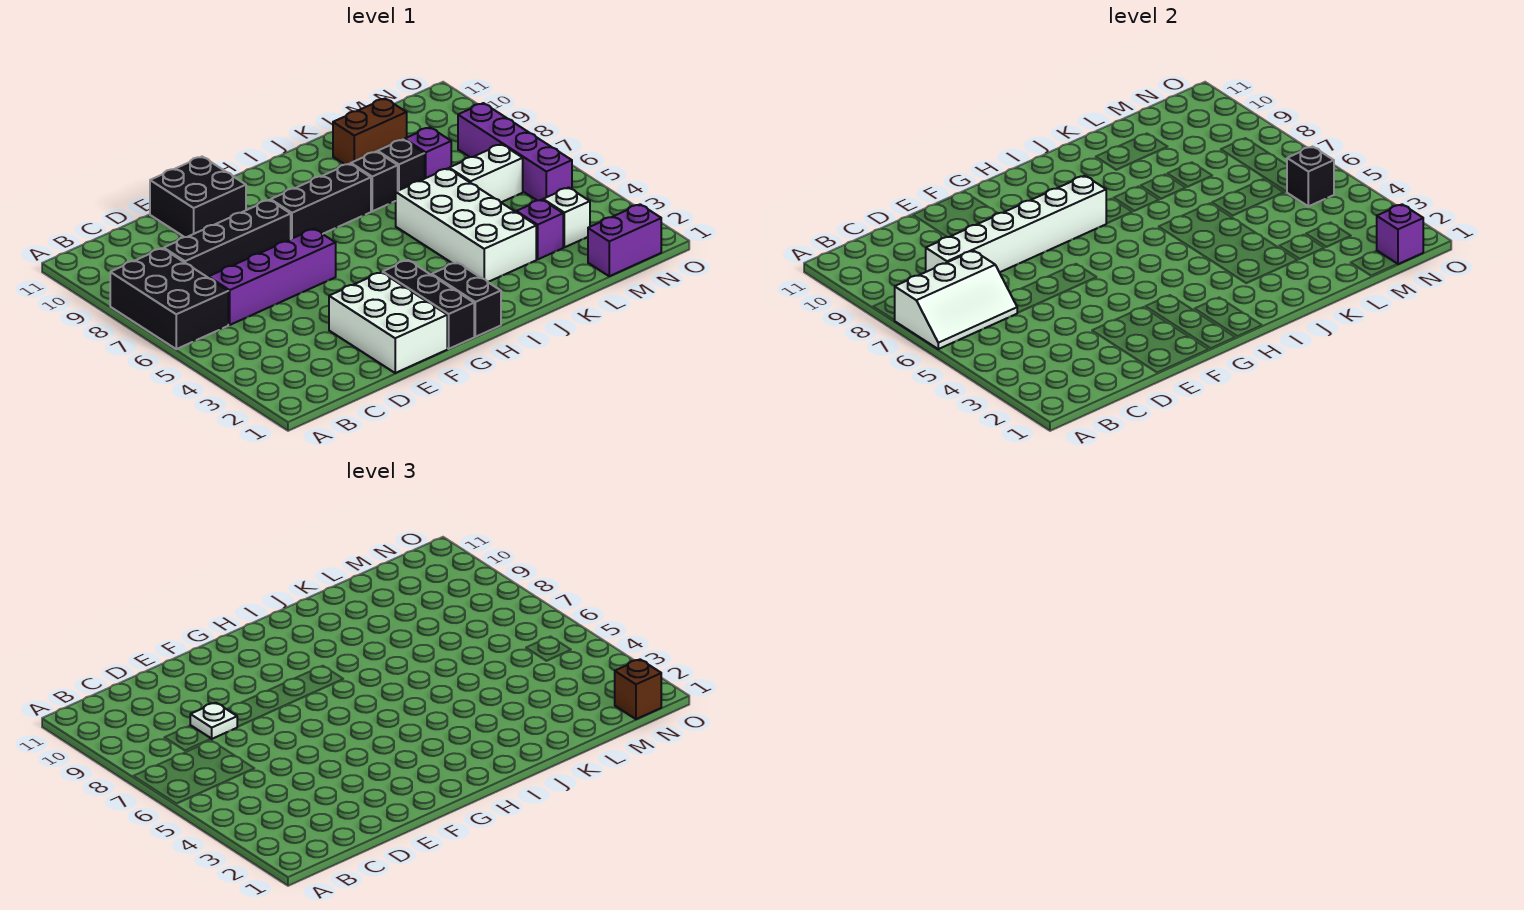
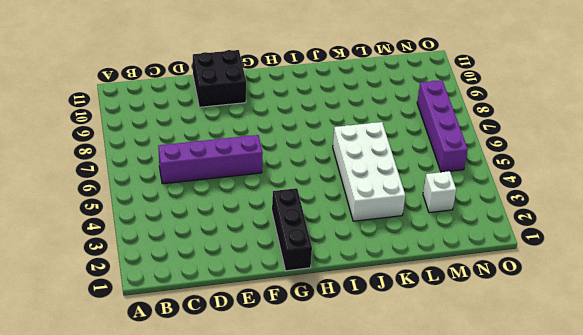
none -> black brick A6:B8 level 1
none -> black brick C8:F8 level 1
none -> white brick E1:F3 level 1

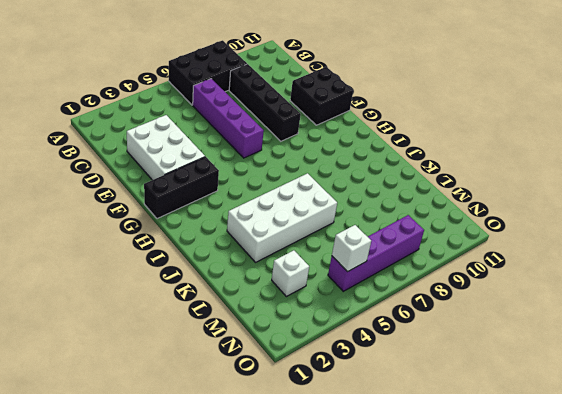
white brick D2:F3 level 1 -> white brick E1:F3 level 1
white brick N5 level 2 -> black brick N5 level 2
none -> black brick G8:I8 level 1
none -> black brick H1:H2 level 1
none -> black brick J8 level 1

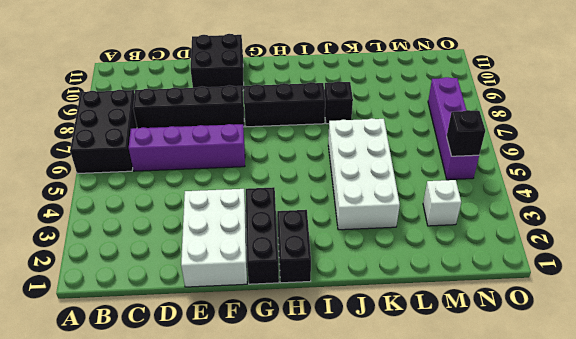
none -> black brick K8 level 1
none -> brown brick K10:L10 level 1
none -> purple brick L3 level 1

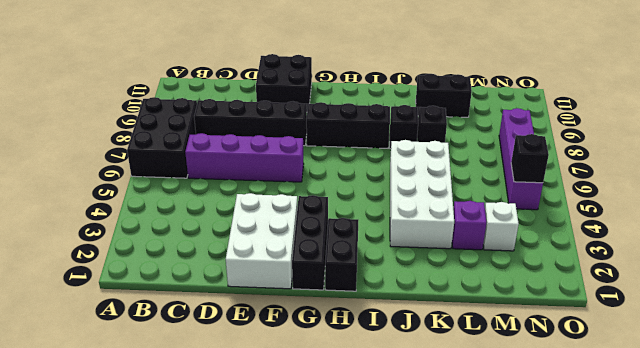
black brick K10:L10 level 1 -> brown brick K10:L10 level 1
none -> white brick L6:M6 level 1
none -> purple brick L8 level 1
none -> purple brick M1:N1 level 1

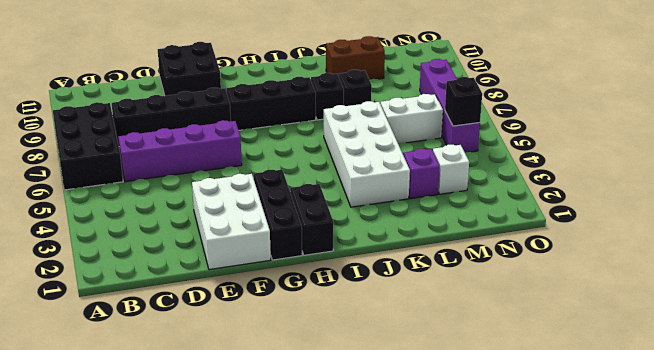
none -> purple brick L8 level 1
none -> purple brick M1:N1 level 1
none -> white slope A6:C7 level 2 top 7

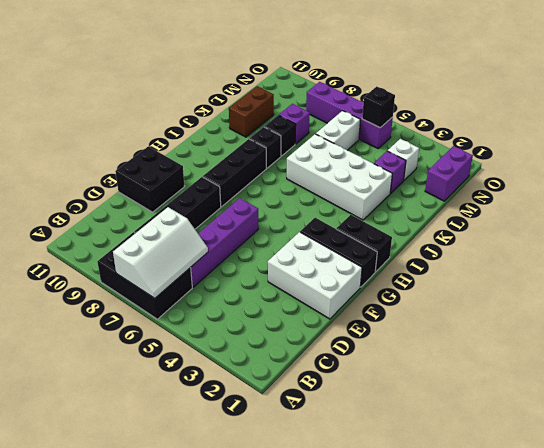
none -> white brick C8:H8 level 2
none -> purple brick N1 level 2
none -> white plate D8 level 3

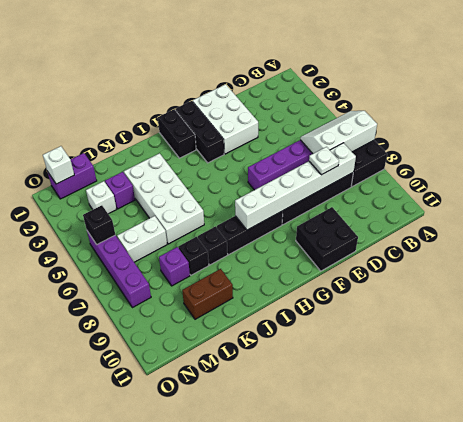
white brick N1 level 2 -> purple brick N1 level 2
none -> brown brick N1 level 3

